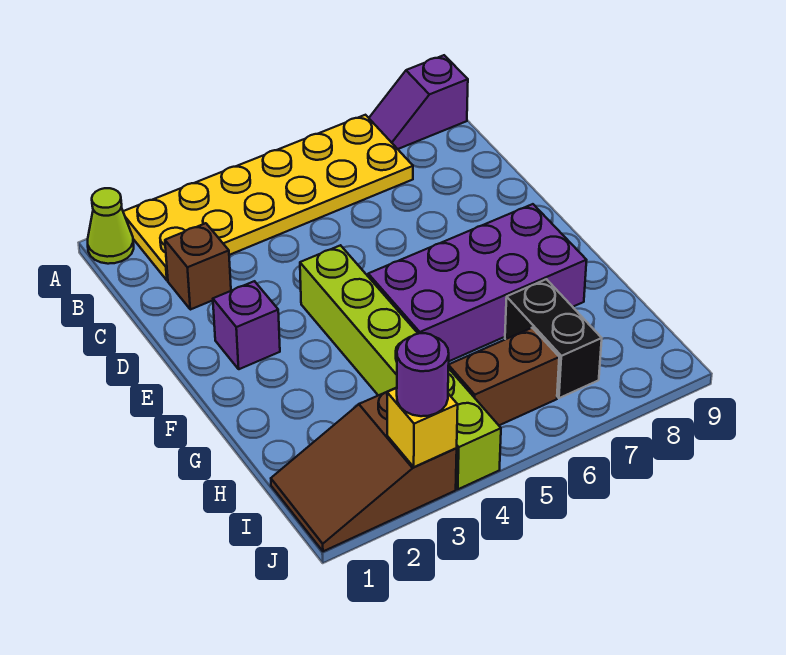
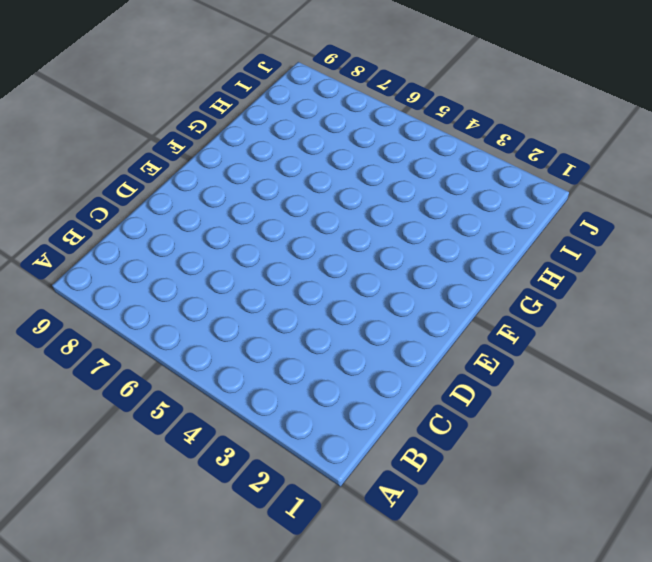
none -> lime cone A1 level 1
none -> yellow plate A2:B7 level 1
none -> purple slope A8:A9 level 1 top 9

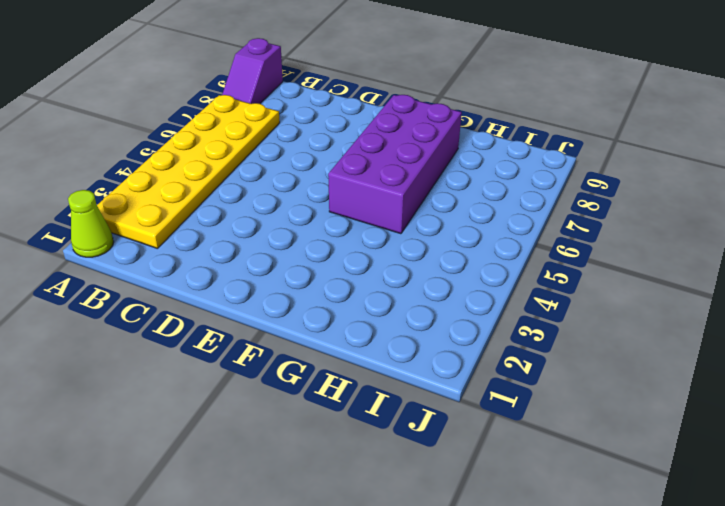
none -> brown brick C2 level 1
none -> purple brick E2 level 1
none -> lime brick E4:J4 level 1

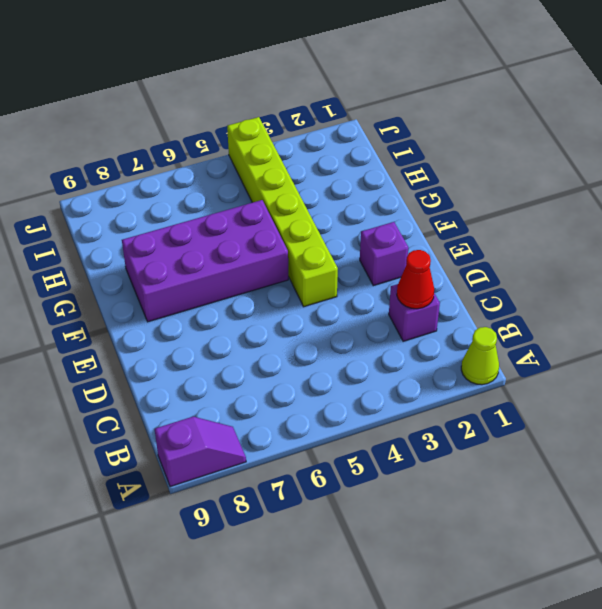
purple brick C2 level 1 -> brown brick C2 level 1
red cone C2 level 2 -> none
none -> yellow plate A2:B7 level 1
none -> black brick H7:I7 level 1
none -> brown slope I1:J3 level 1 top 3

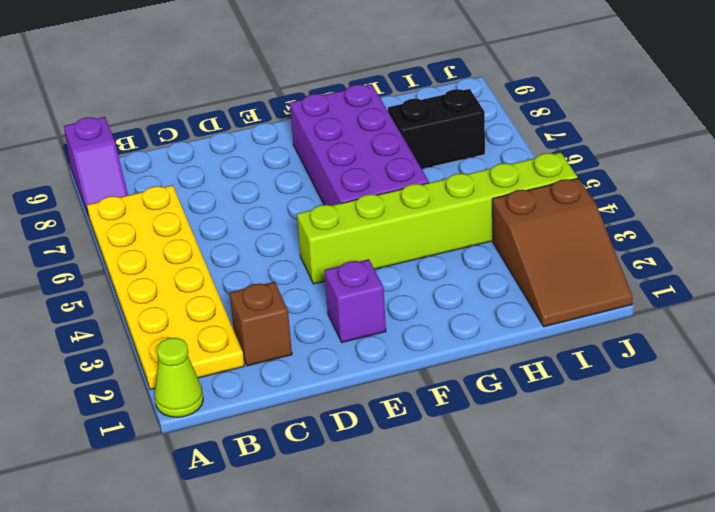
none -> brown brick I5:I6 level 1
none -> yellow brick J3 level 2
none -> purple round brick J3 level 3

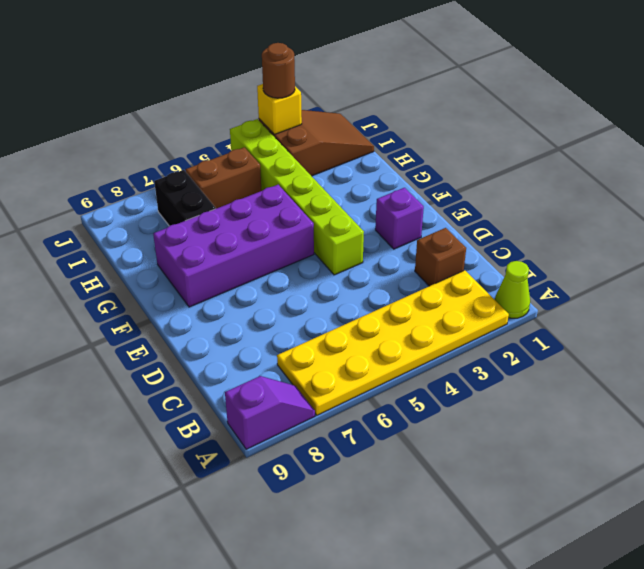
brown round brick J3 level 3 -> purple round brick J3 level 3

